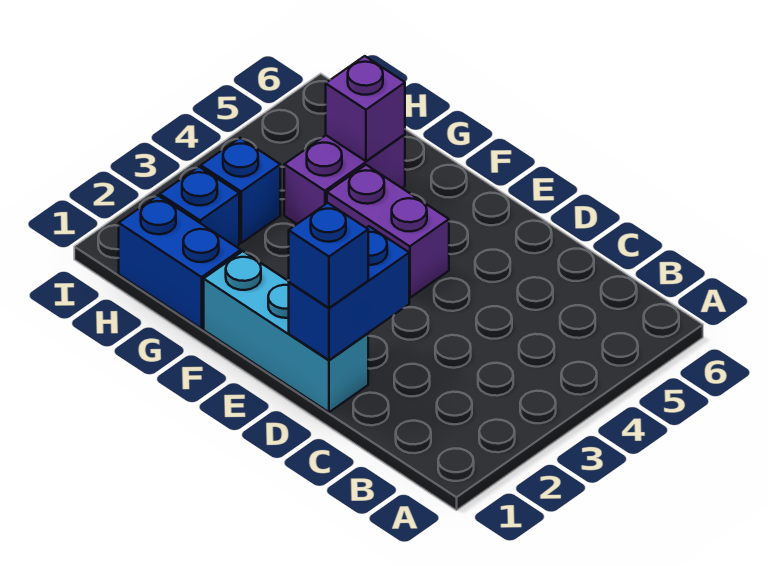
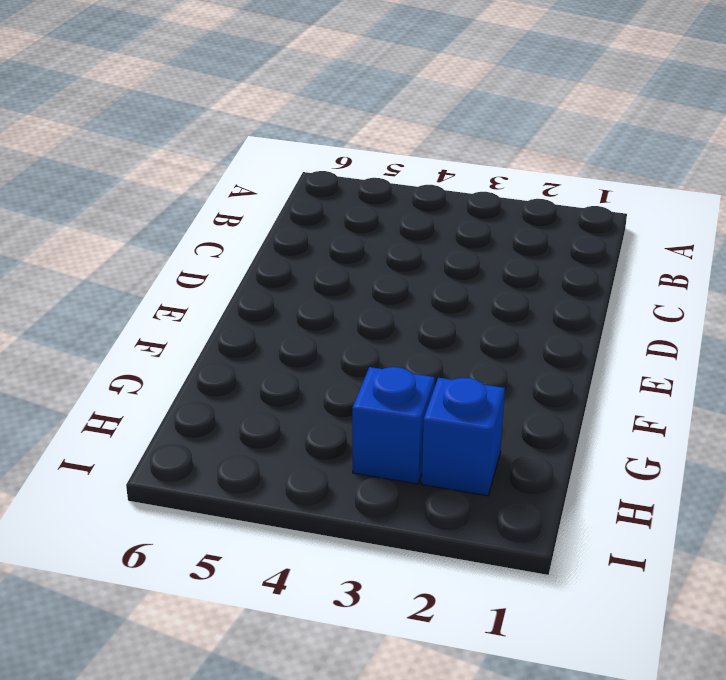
none -> cyan brick D1:F1 level 1
none -> purple brick E4:F4 level 1

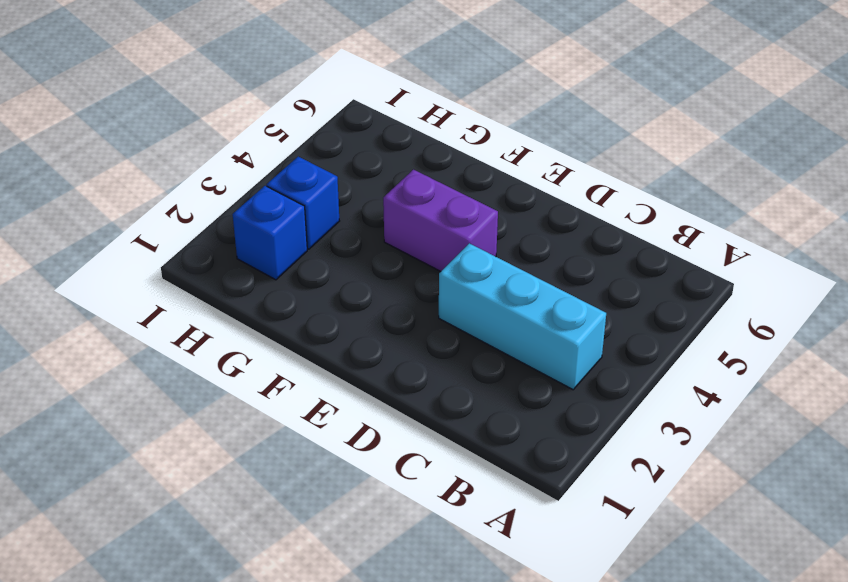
cyan brick B3:D3 level 1 -> cyan brick D1:F1 level 1
none -> blue brick G1:H1 level 1
none -> purple brick G4:G5 level 1

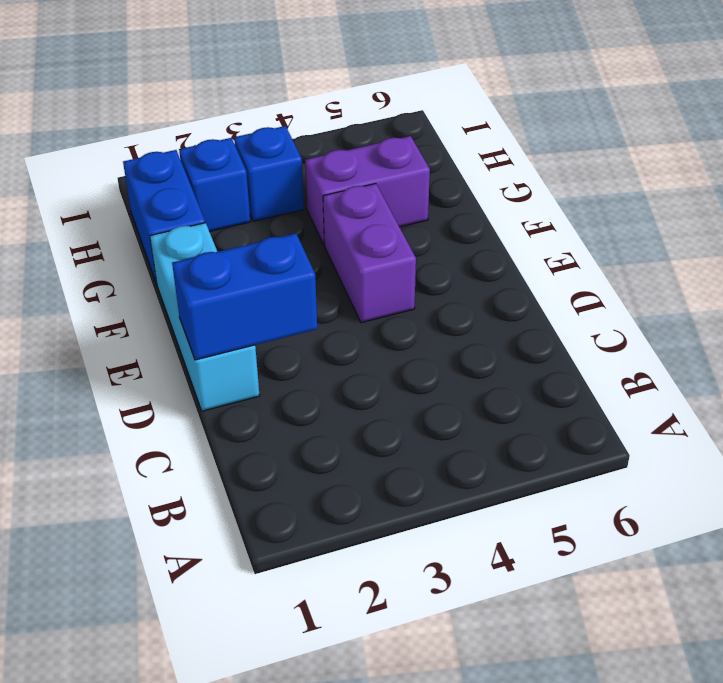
none -> purple brick G5 level 2
none -> blue brick D1 level 3

